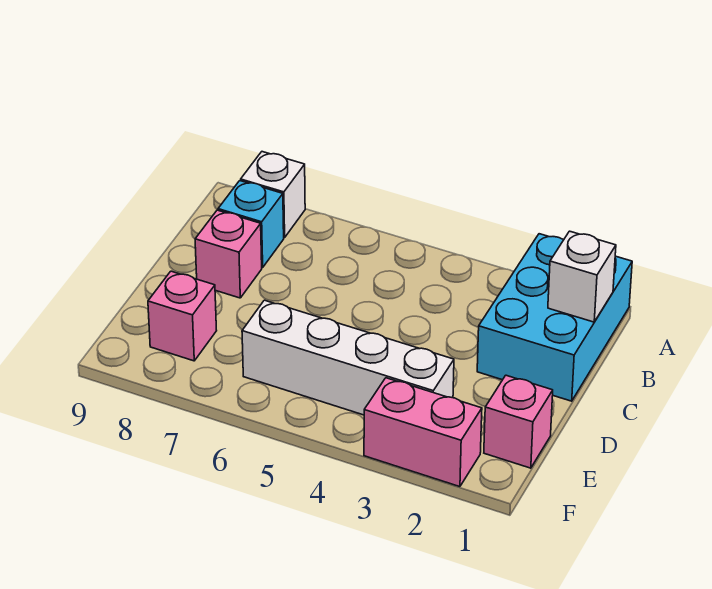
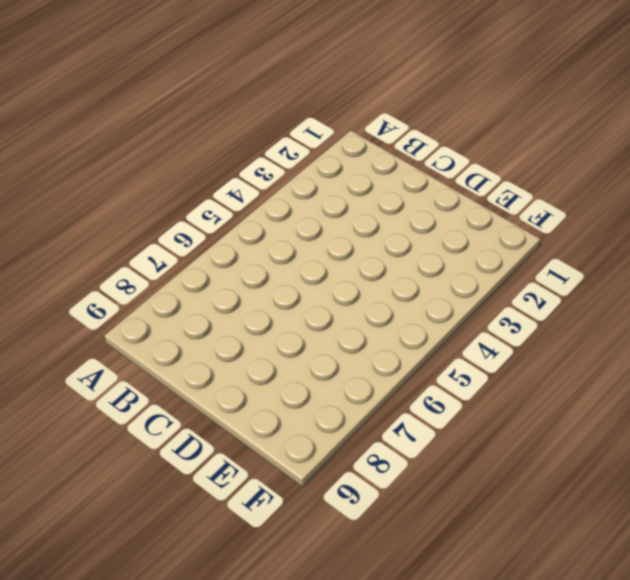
none -> cyan brick A1:C2 level 1
none -> white brick A8 level 1

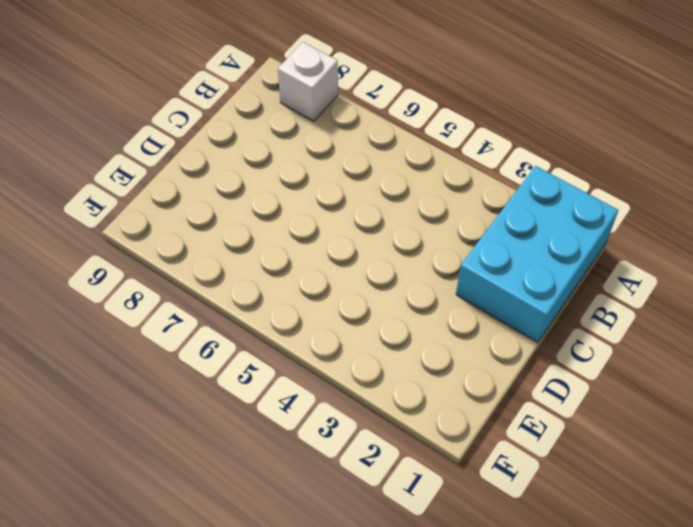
none -> cyan brick B8 level 1
none -> pink brick C8 level 1

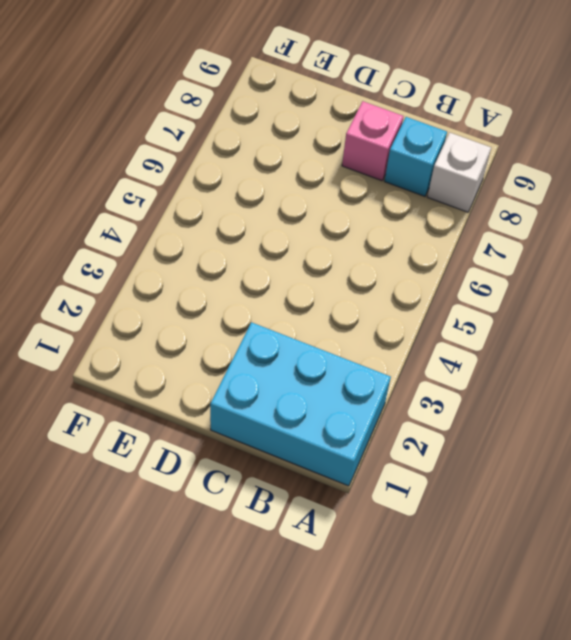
none -> pink brick E1 level 1
none -> white brick E3:E6 level 1

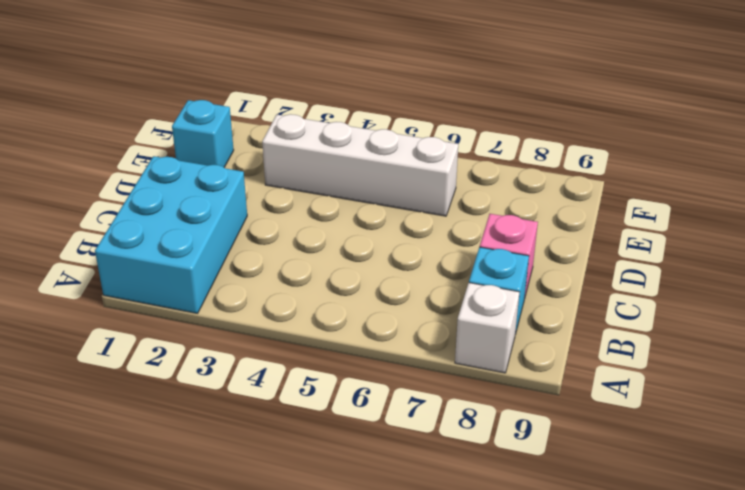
cyan brick E1 level 1 -> pink brick E1 level 1
none -> pink brick E8 level 1
none -> pink brick F2:F3 level 1

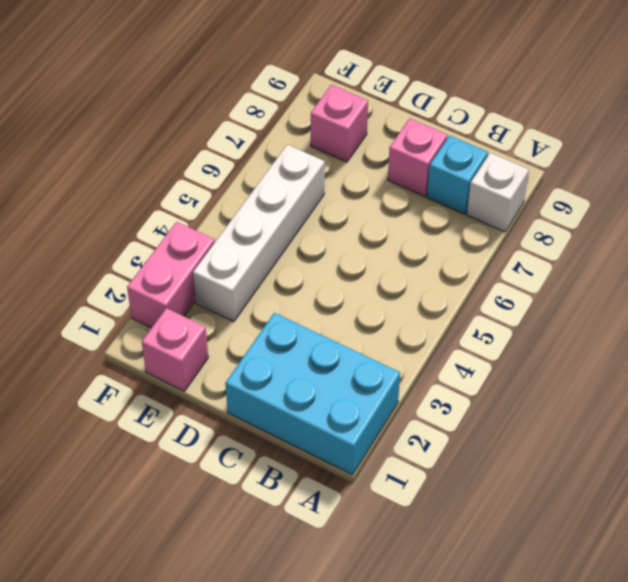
none -> white brick B1 level 2

